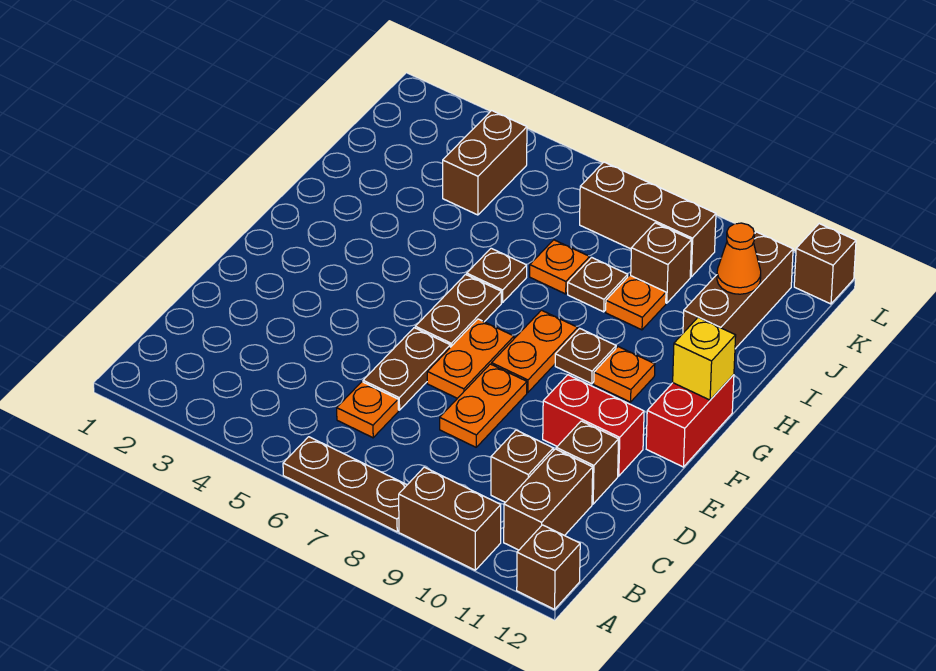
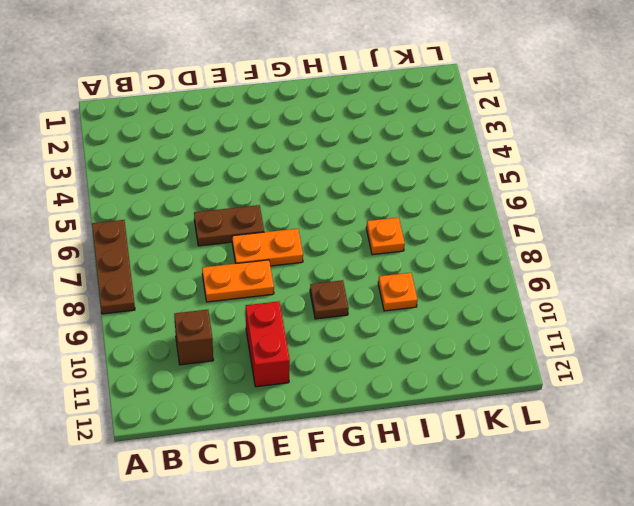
none -> brown brick A9:A10 level 1
none -> brown brick A12 level 1
none -> brown brick B11:C11 level 1

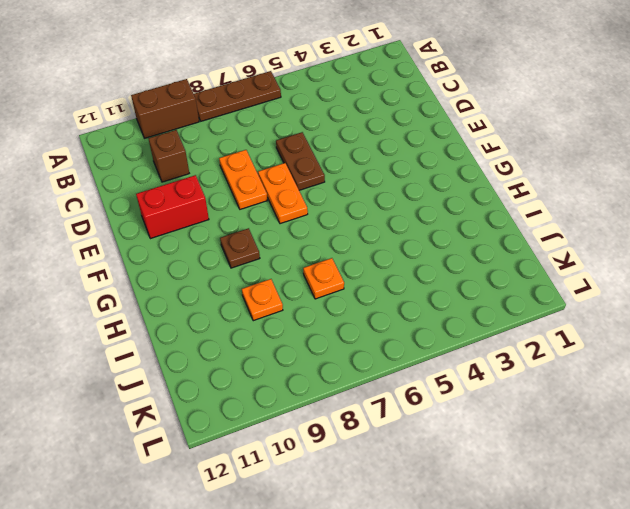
none -> brown brick A12 level 1
none -> brown brick B11:C11 level 1
none -> orange plate C6 level 1

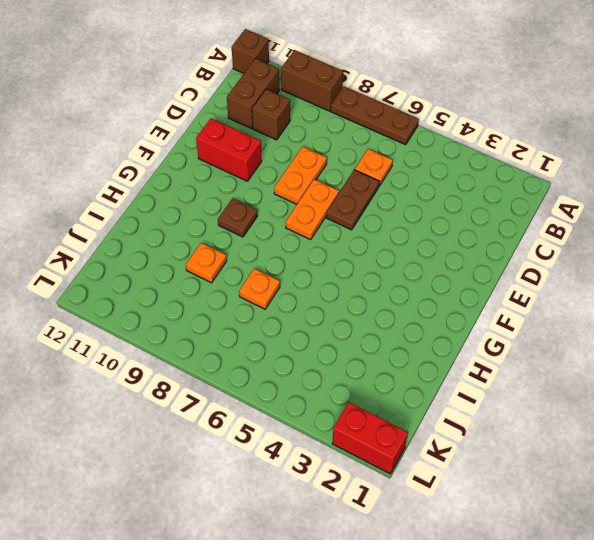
red brick L1:L2 level 1 -> red brick F12:G12 level 1
none -> brown brick D11 level 1
none -> brown plate F6:G6 level 1
none -> orange plate F8:G8 level 1

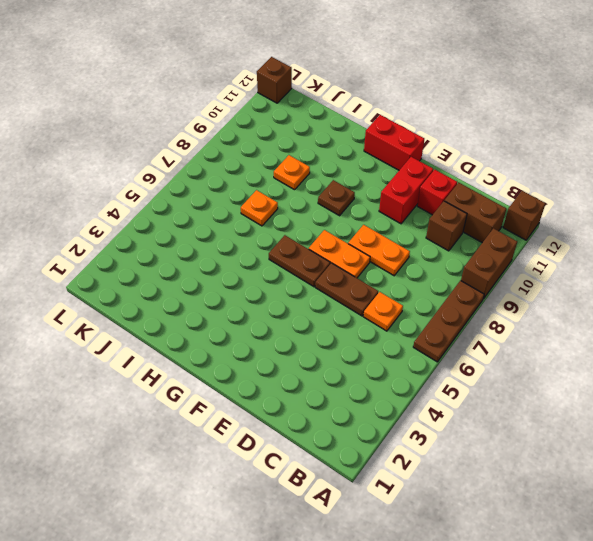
red brick D11 level 1 -> brown brick D11 level 1
none -> orange plate F8:G8 level 1
none -> orange plate G10 level 1
none -> brown plate H6 level 1

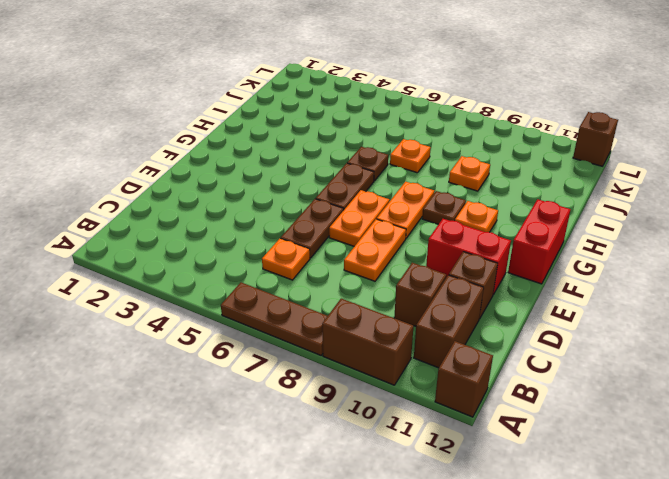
none -> brown plate I8 level 1
none -> brown brick I11:K11 level 1
none -> brown brick J4:K4 level 1

